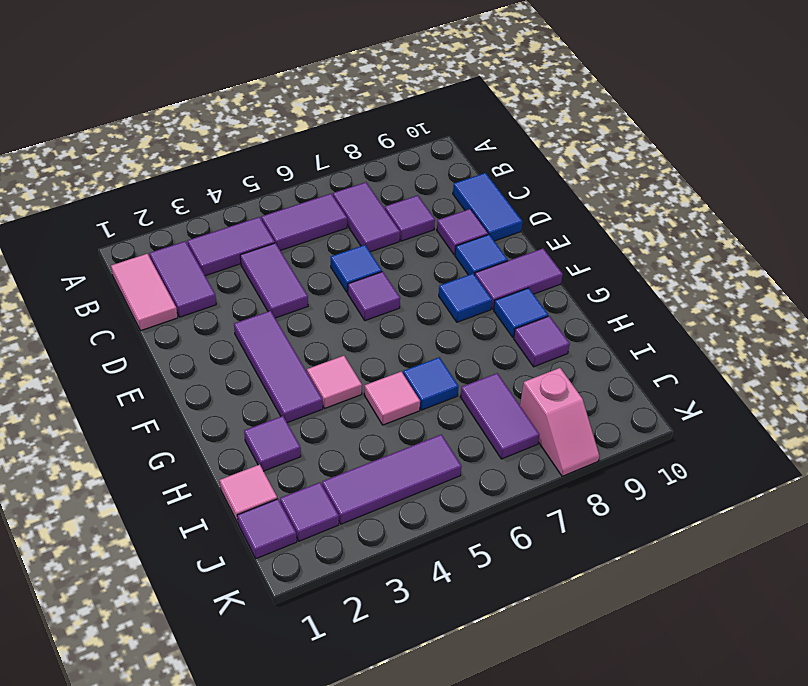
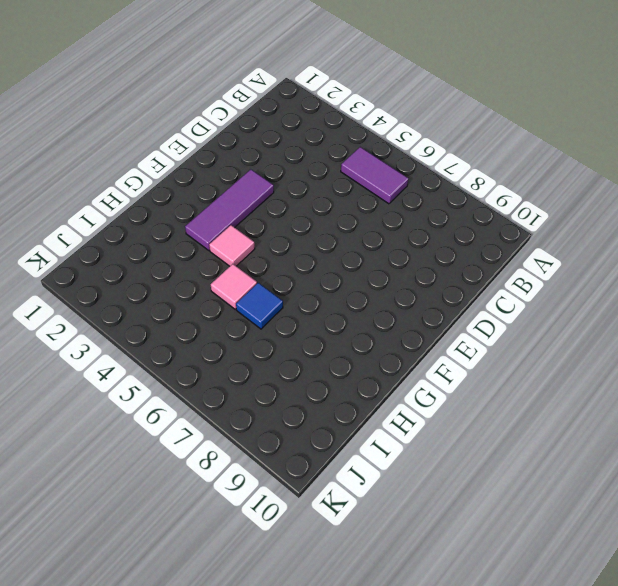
none -> pink tile B1:C1 level 1
none -> purple tile B2:C2 level 1
none -> purple tile B3:B4 level 1

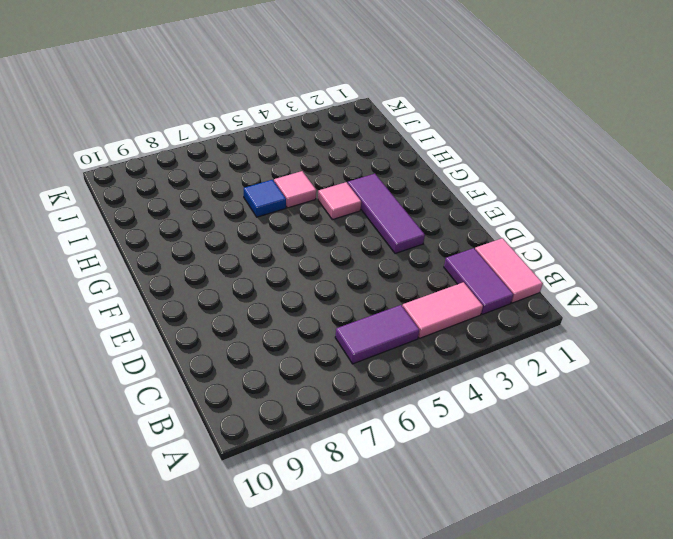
pink tile B3:B4 level 1 -> purple tile B3:B4 level 1
none -> purple tile B7:C7 level 1
none -> purple tile C4:D4 level 1
none -> purple tile C8 level 1

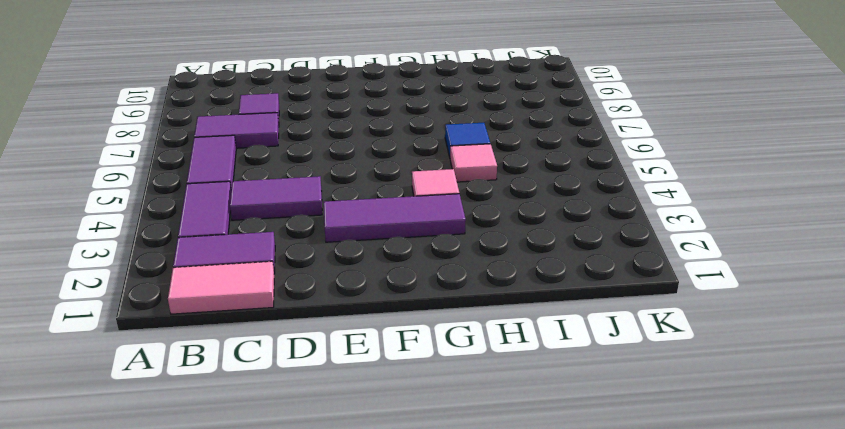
none -> blue tile C10:D10 level 1
none -> blue tile D6 level 1
none -> purple tile D9 level 1

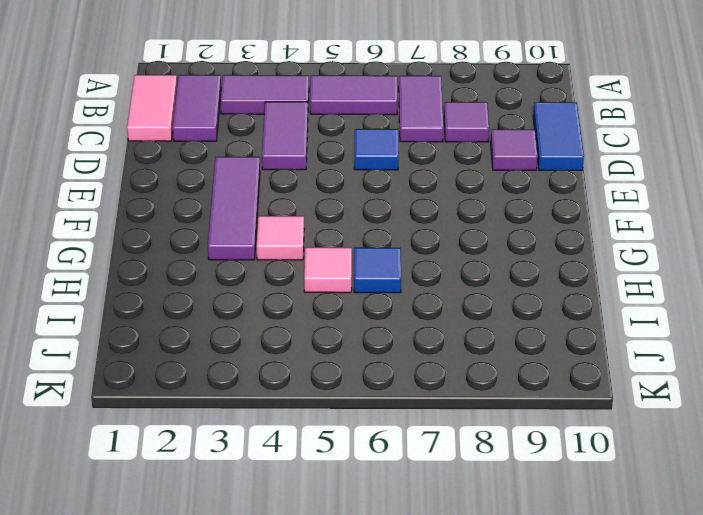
none -> purple tile E6 level 1
none -> blue tile E9 level 1
none -> blue tile F8 level 1

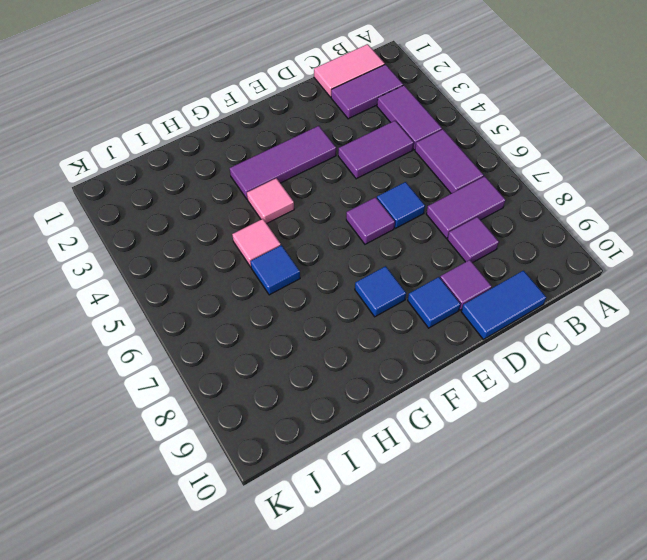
none -> purple tile F9:F10 level 1
none -> blue tile G9 level 1
none -> purple tile H2 level 1

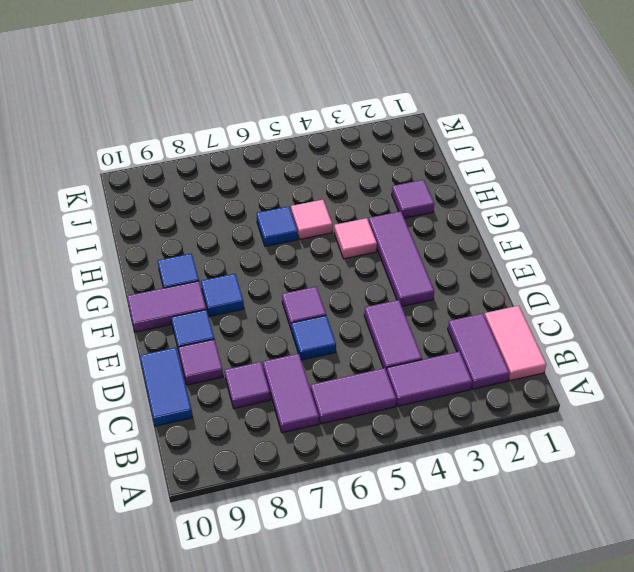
none -> purple tile H9 level 1
none -> pink tile I1 level 1
none -> purple tile I7:J7 level 1

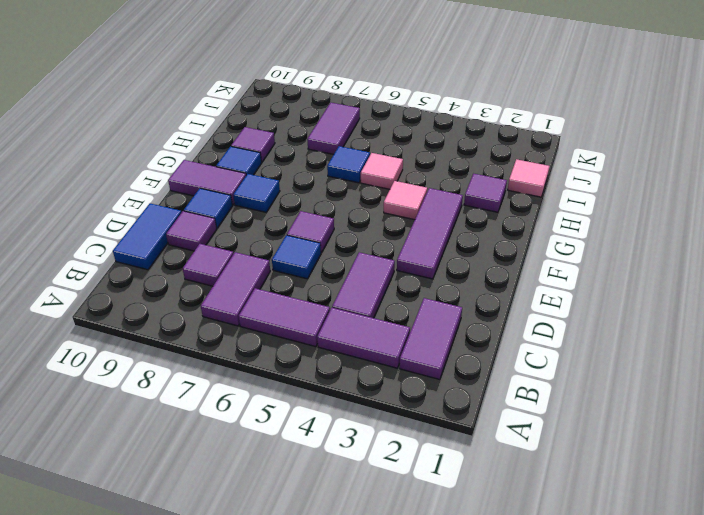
none -> pink tile B1:C1 level 1
none -> purple tile J1 level 1
none -> purple tile J2 level 1

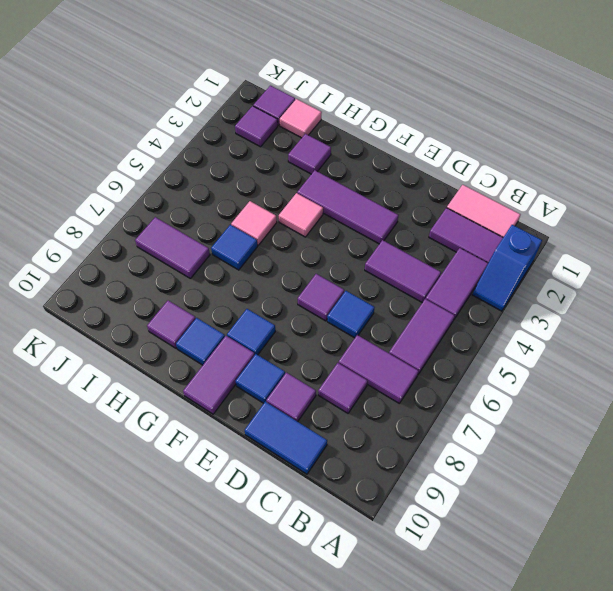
blue slope A2:A3 level 1 top 2 -> none
none -> purple tile J3:J5 level 1
none -> pink slope J8:K8 level 1 top J

